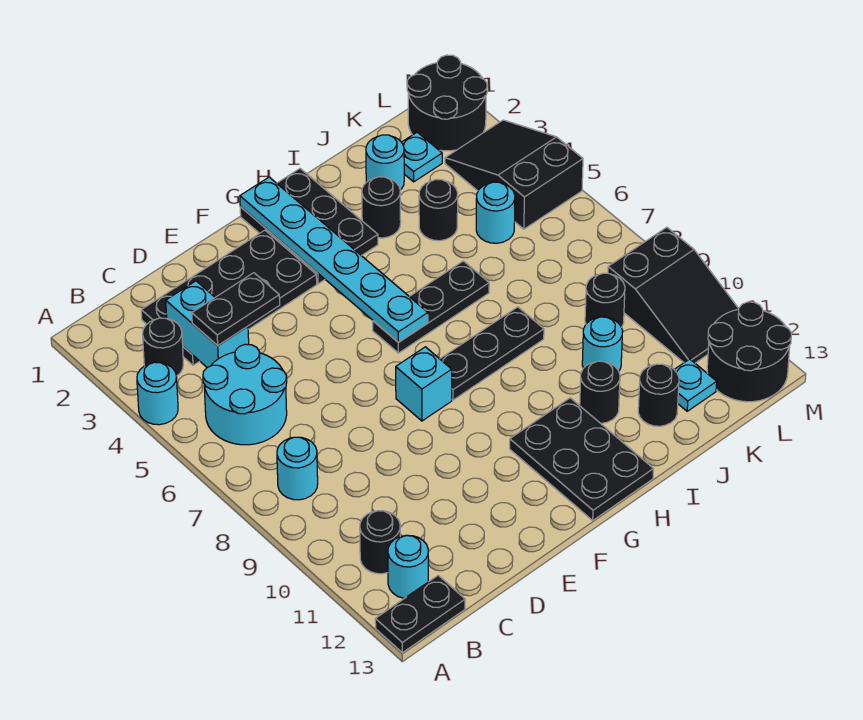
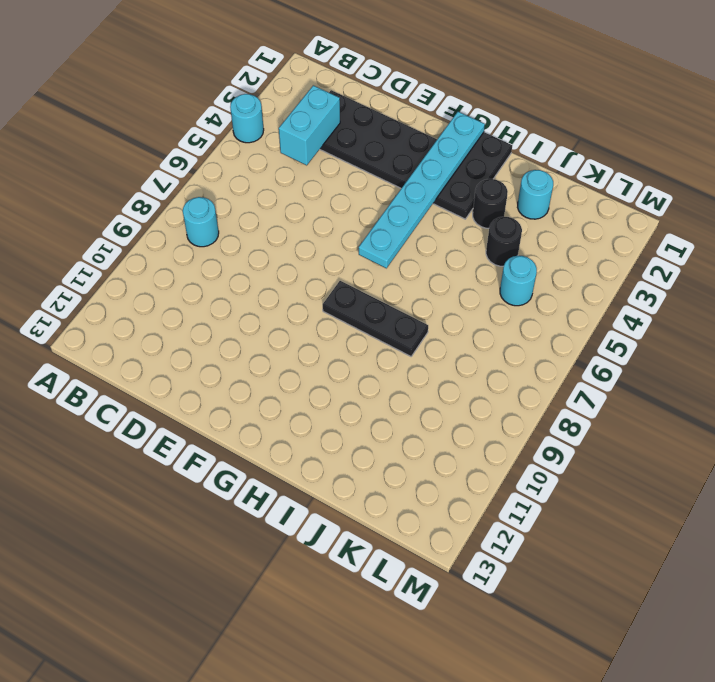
none -> black plate A13:B13 level 1
none -> black round brick B3 level 1
none -> cyan round brick B5:C6 level 1
none -> black round brick B11 level 1

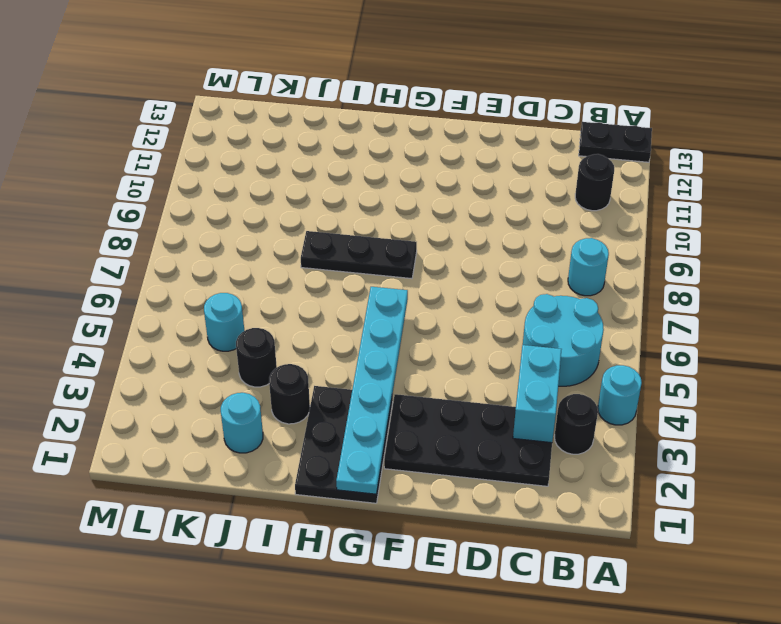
none -> cyan round brick B12 level 1
none -> cyan brick F8 level 1
none -> black plate G6:I6 level 1
none -> black plate G11:H13 level 1

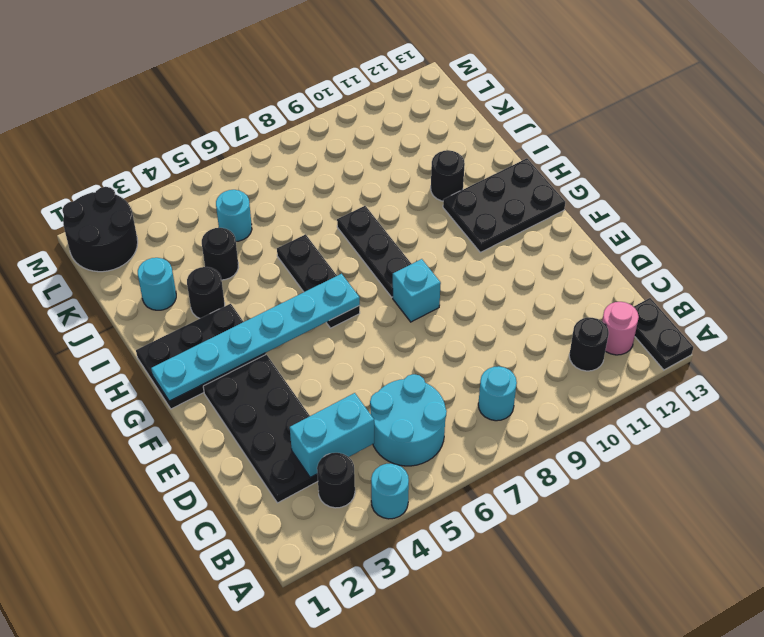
pink round brick B12 level 1 -> cyan round brick B12 level 1
none -> cyan round brick J10 level 1
none -> black round brick J12 level 1
none -> cyan plate K2 level 1
none -> black round brick K9 level 1

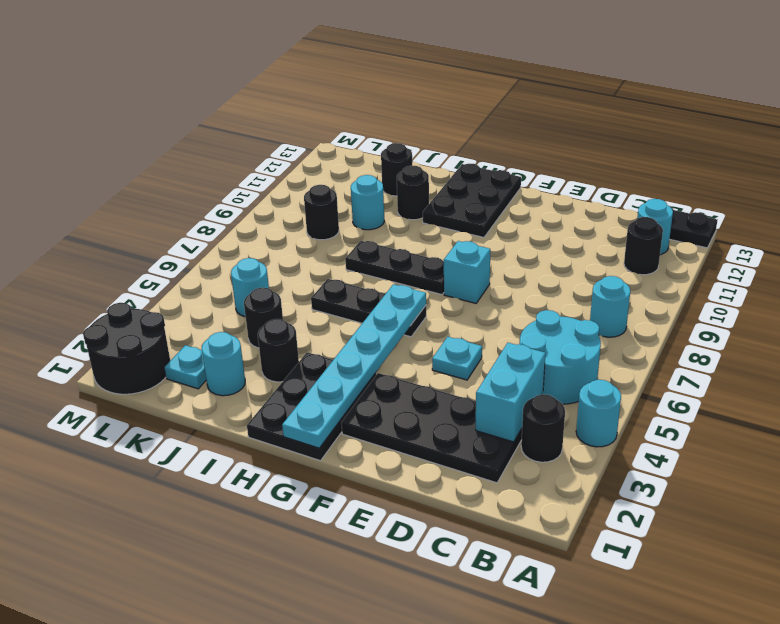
cyan plate E5 level 1 -> cyan plate K12 level 1
none -> black slope L3:M5 level 1 top 5
none -> black slope L9:M11 level 1 top 9
none -> black round brick L12:M13 level 1
none -> black plate C4:D4 level 3

